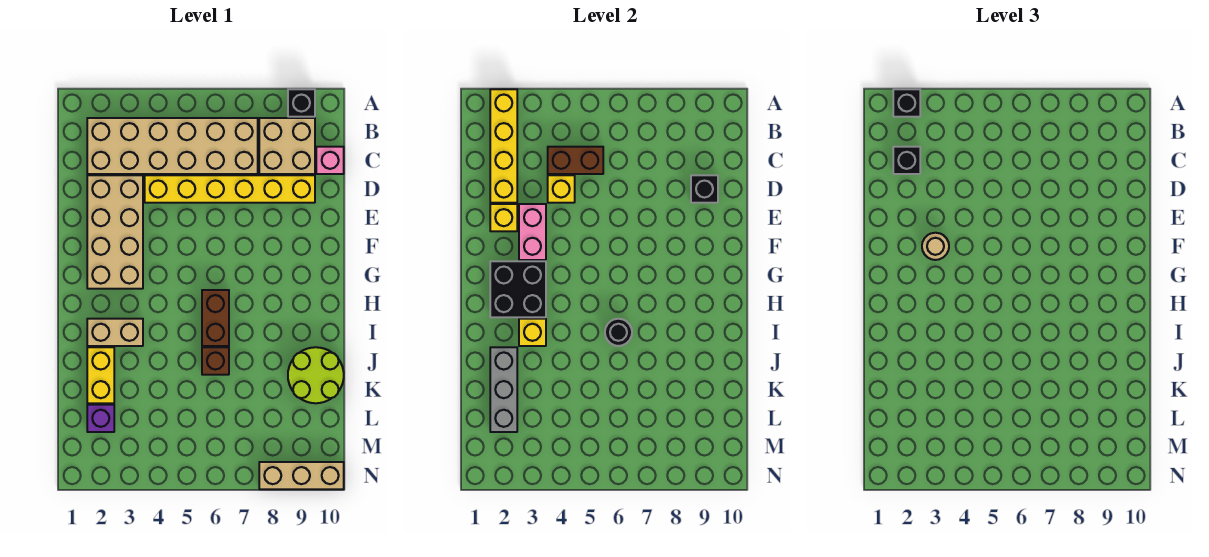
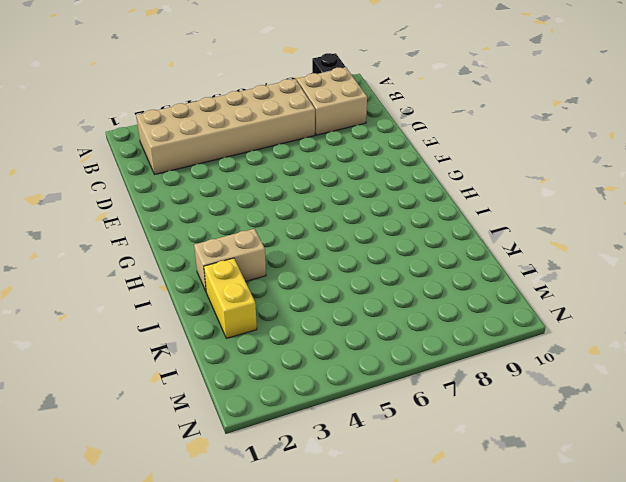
none -> pink brick C10 level 1
none -> tan brick D2:G3 level 1
none -> yellow brick D4:D9 level 1

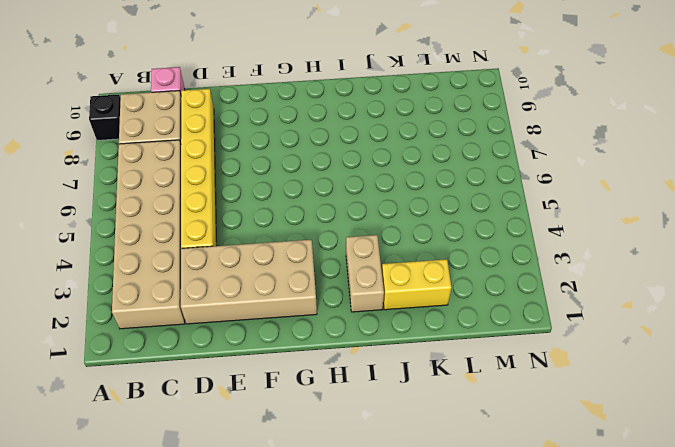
none -> brown brick H6:I6 level 1
none -> brown brick J6 level 1
none -> lime round brick J9:K10 level 1

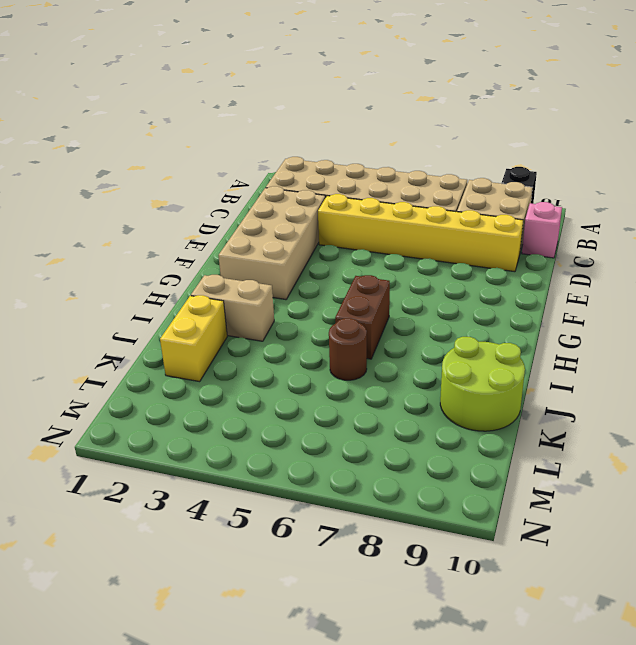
brown round brick J6 level 1 -> brown brick J6 level 1
none -> purple brick L2 level 1
none -> tan brick N8:N10 level 1
none -> yellow brick A2:D2 level 2

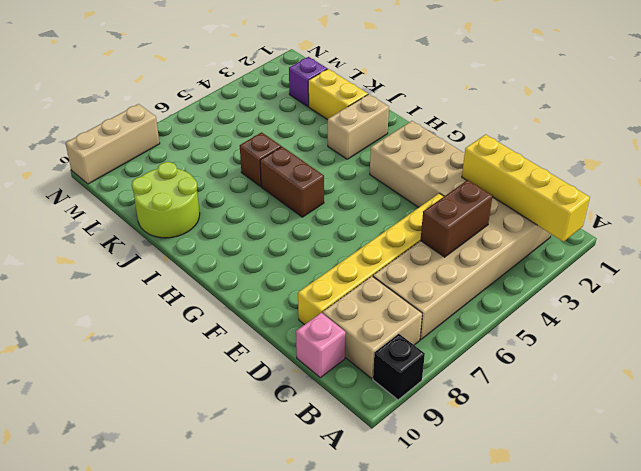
none -> yellow brick D4 level 2
none -> black brick D9 level 2
none -> yellow brick E2 level 2

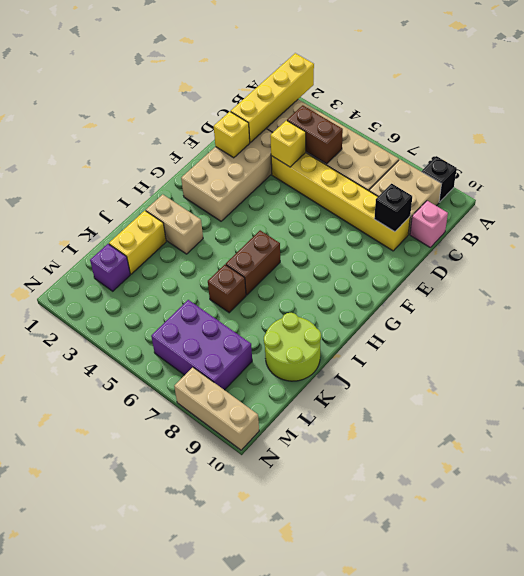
purple brick L6:M8 level 1 -> none
none -> pink brick E3:F3 level 2
none -> black brick G2:H3 level 2
none -> yellow brick I3 level 2

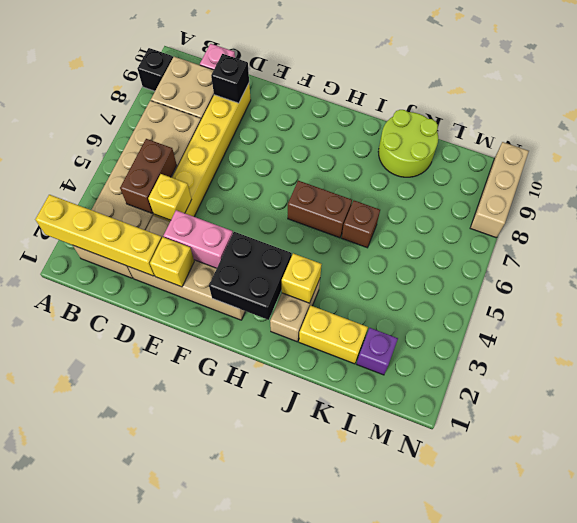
none -> black round brick I6 level 2
none -> grey brick J2:L2 level 2
none -> black brick A2 level 3

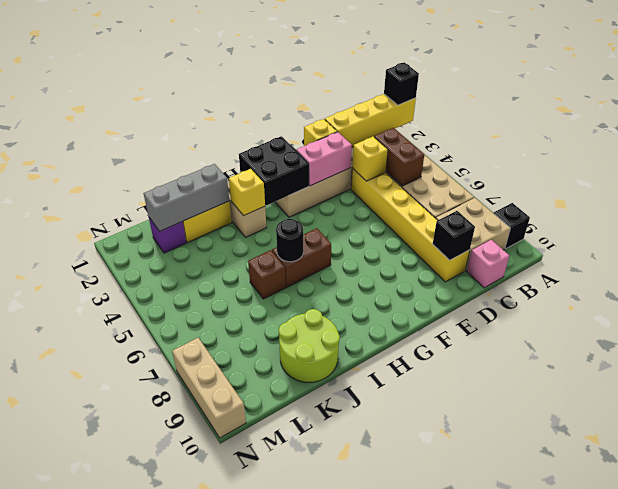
none -> black brick C2 level 3
none -> tan round brick F3 level 3

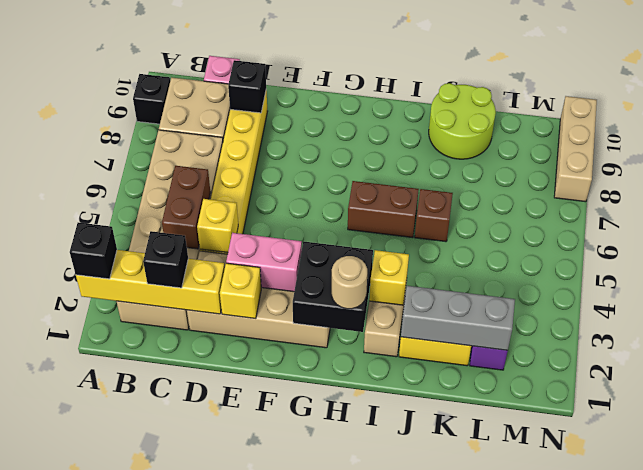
tan round brick H2 level 3 -> tan round brick F3 level 3
none -> black round brick I6 level 2

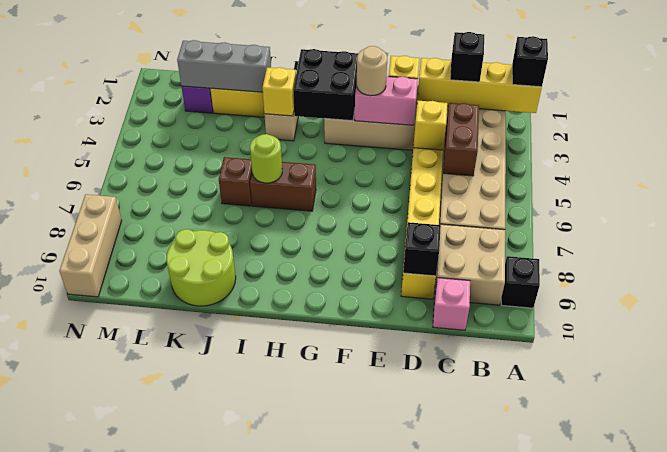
lime round brick I6 level 2 -> black round brick I6 level 2

